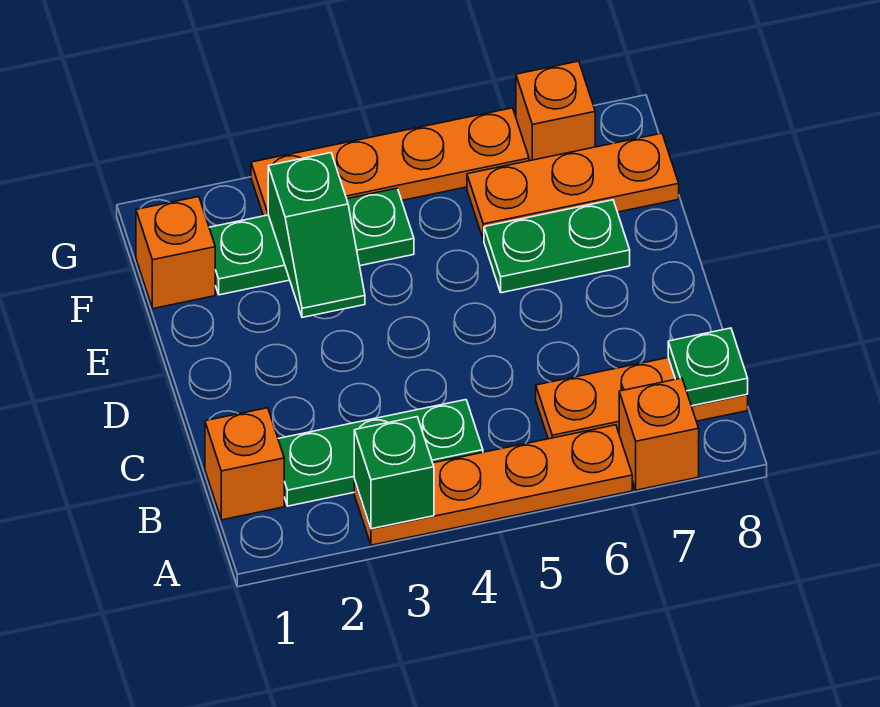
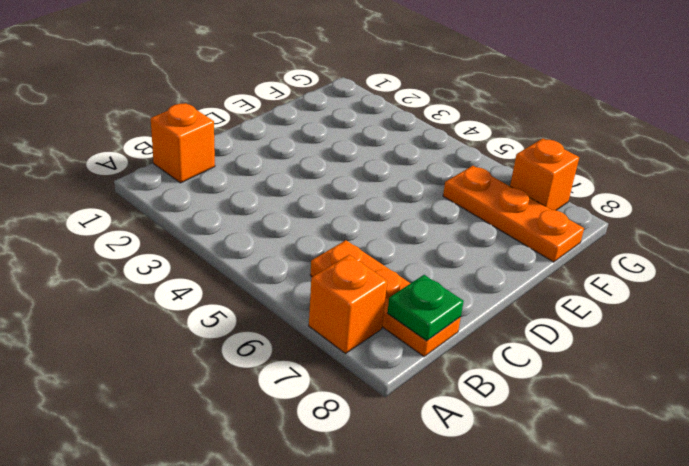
none -> orange plate A3:A6 level 1
none -> green plate B2:B4 level 1
none -> green plate E6:E7 level 1

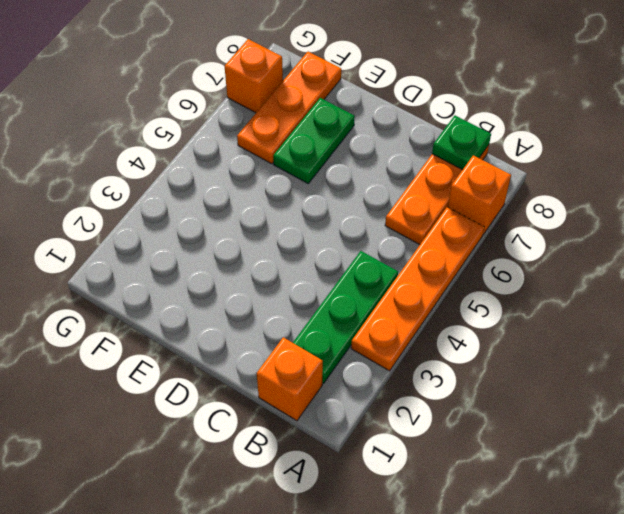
none -> orange brick F1 level 1
none -> green plate F2:F4 level 1
none -> orange plate G3:G6 level 1

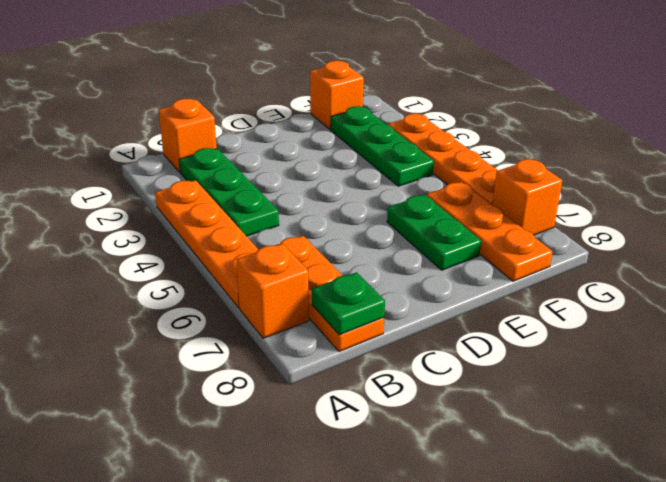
none -> green brick A3 level 2
none -> green slope E3:F3 level 2 top F

